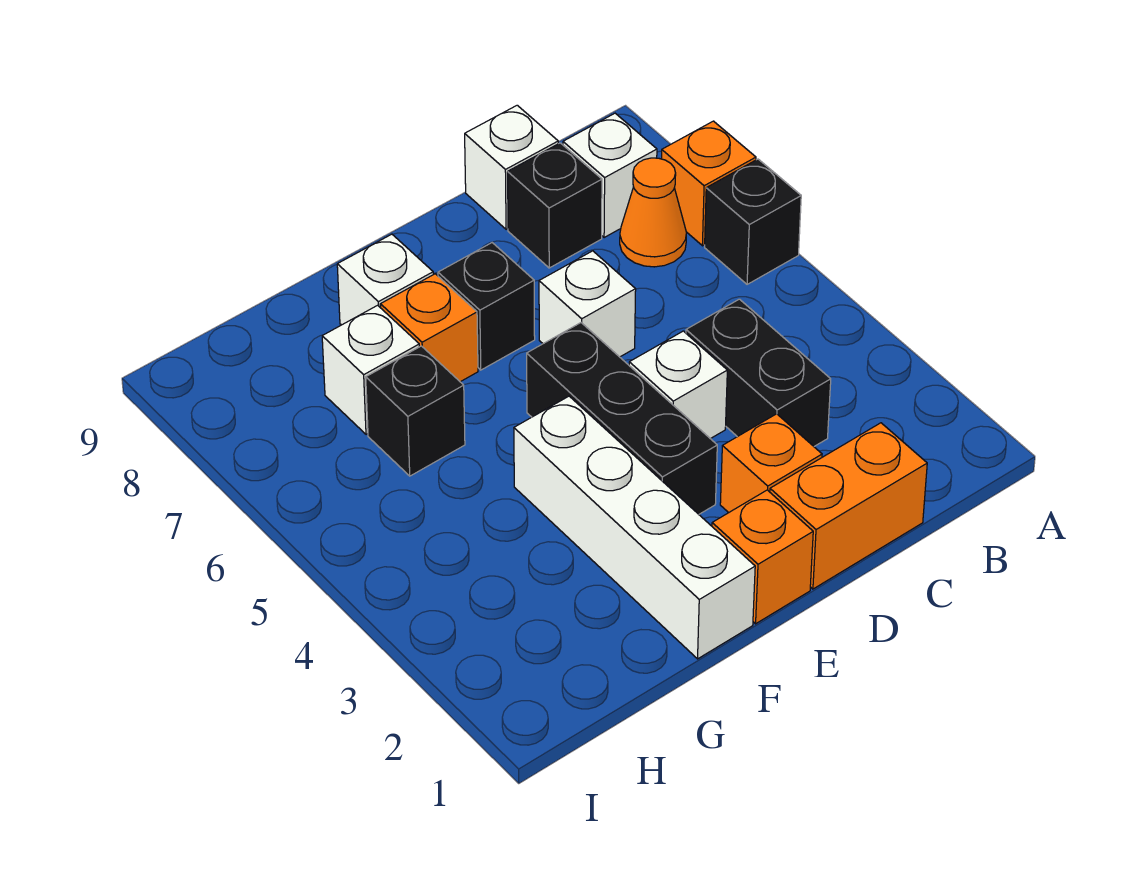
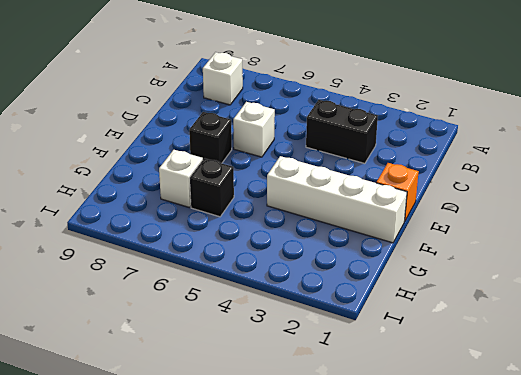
none -> black brick A6 level 1
none -> orange brick A7 level 1
none -> orange cone B7 level 1

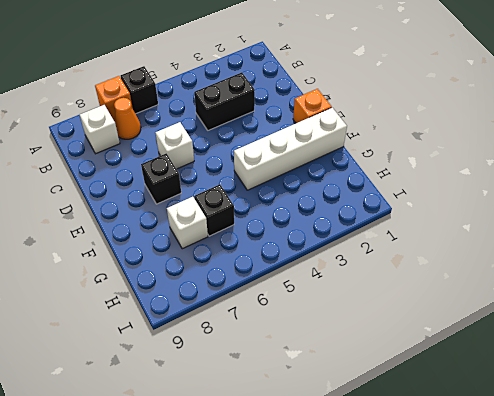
none -> orange brick C1:D1 level 1
none -> black brick C8 level 1
none -> white brick C9 level 1

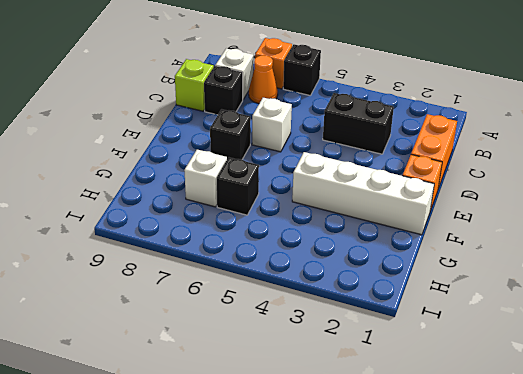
lime brick C9 level 1 -> white brick C9 level 1
none -> orange brick D2 level 1
none -> white brick D4 level 1
none -> black brick E3:E5 level 1

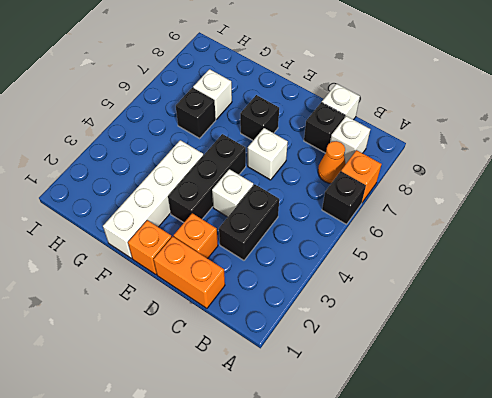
none -> orange brick F7 level 1
none -> white brick F8 level 1

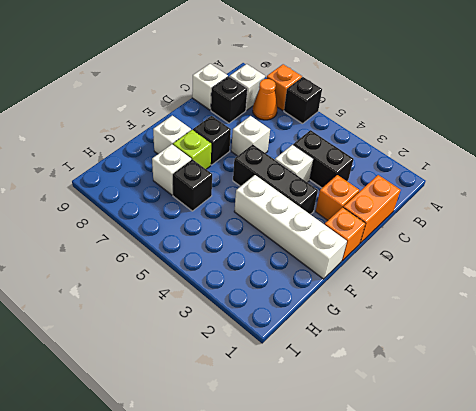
lime brick F7 level 1 -> orange brick F7 level 1

